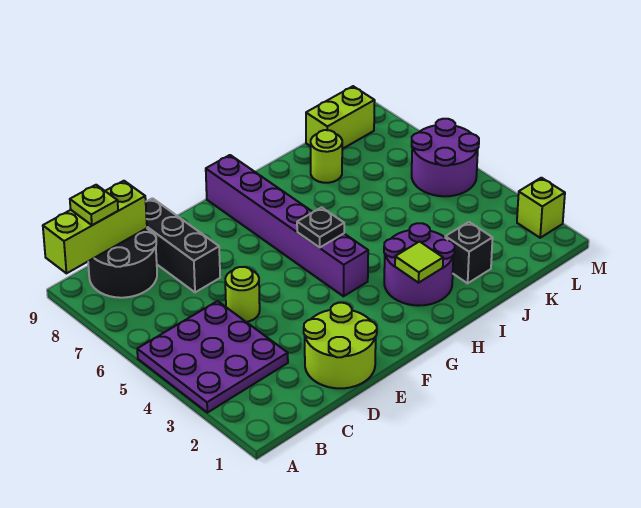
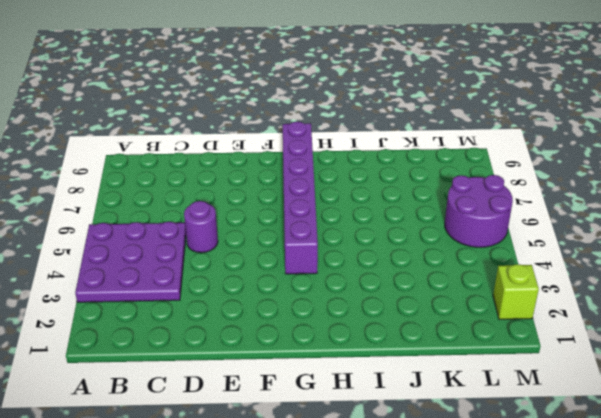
purple round brick D5 level 1 -> lime round brick D5 level 1
none -> black round brick B8:C9 level 1
none -> lime round brick D1:E2 level 1
none -> black brick D7:D9 level 1

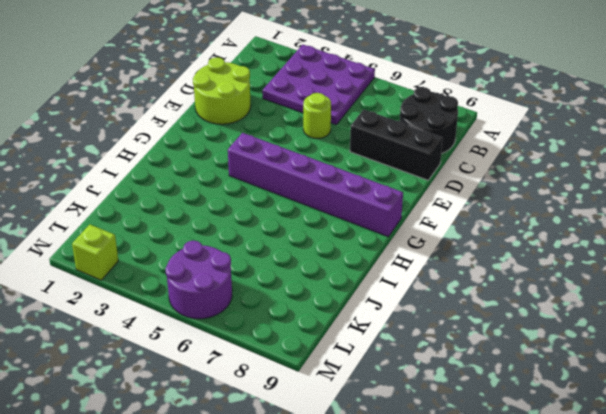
none -> purple round brick H2:I3 level 1
none -> black brick J2 level 1
none -> lime round brick J8 level 1

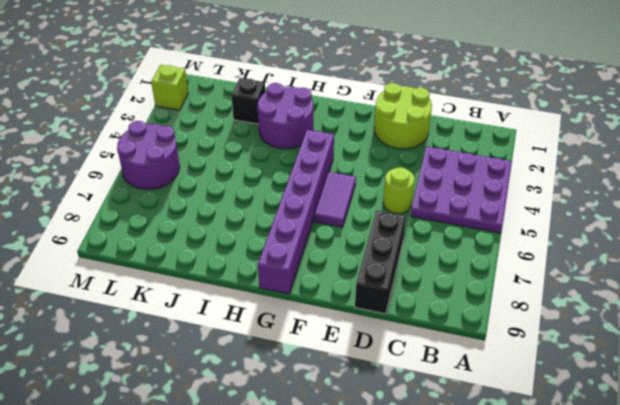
purple tile F5:F6 level 1 -> none
none -> black round brick B8:C9 level 1
none -> lime round brick J8 level 1
none -> lime brick K9:L9 level 1

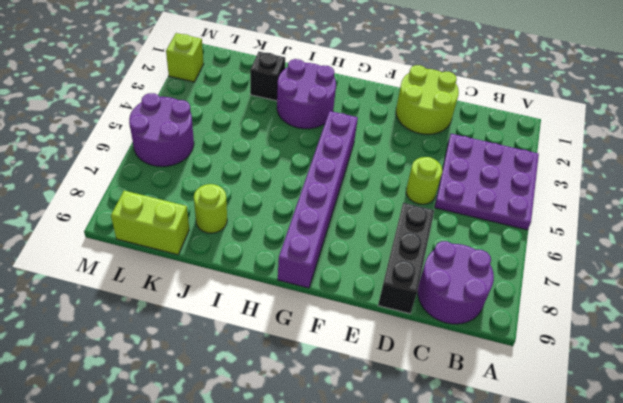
purple round brick B8:C9 level 1 -> black round brick B8:C9 level 1
none -> lime brick A9:C9 level 2
none -> black plate G5 level 2
none -> lime tile H2 level 2

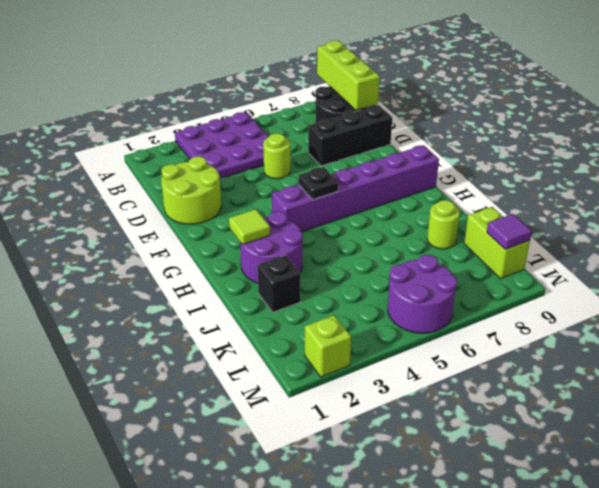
purple tile L9 level 2 -> none
none -> lime plate B9 level 3

